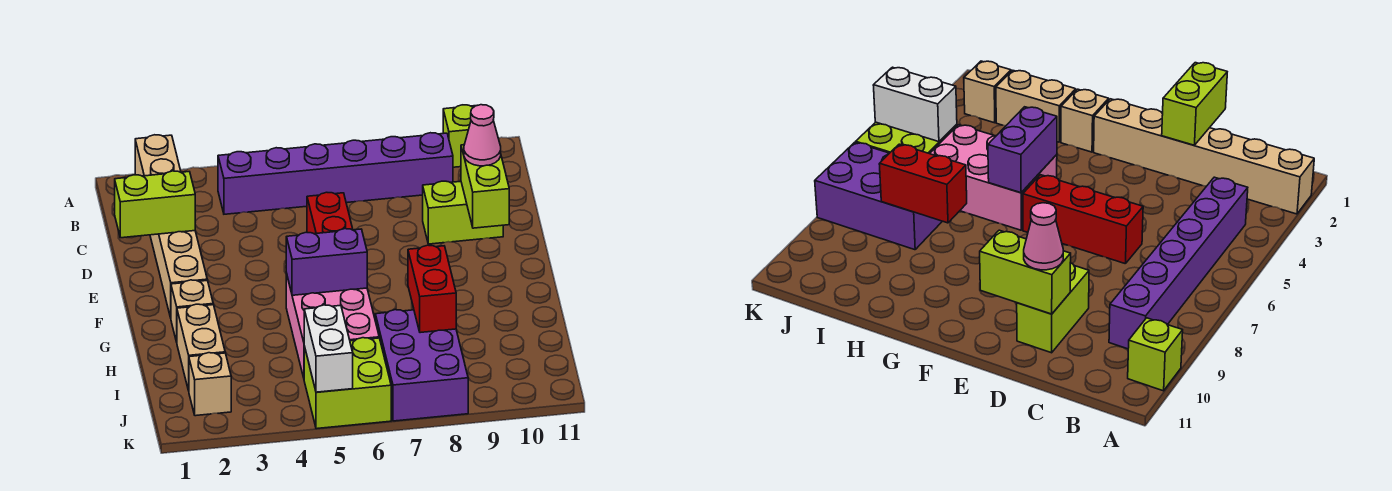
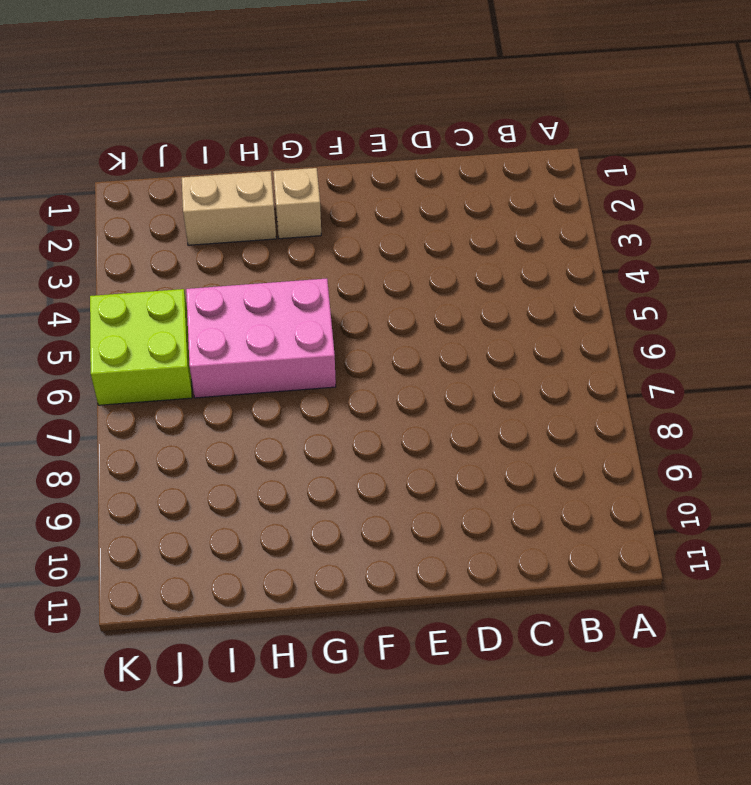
none -> tan brick A2:F2 level 1
none -> lime brick A10 level 1
none -> purple brick B4:B9 level 1

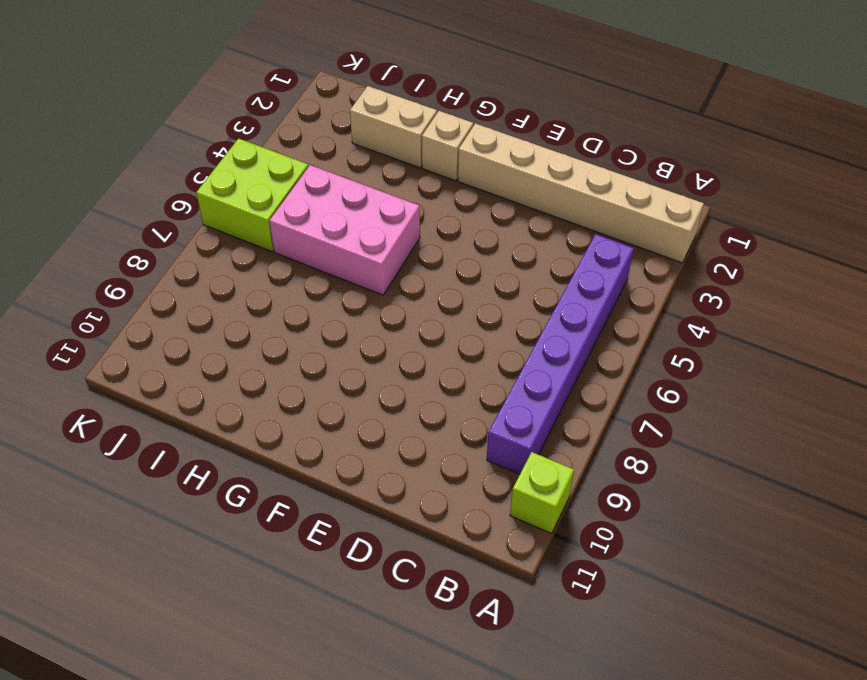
none -> red brick D6:F6 level 1
none -> lime brick D9:D10 level 1
none -> purple brick I7:K8 level 1

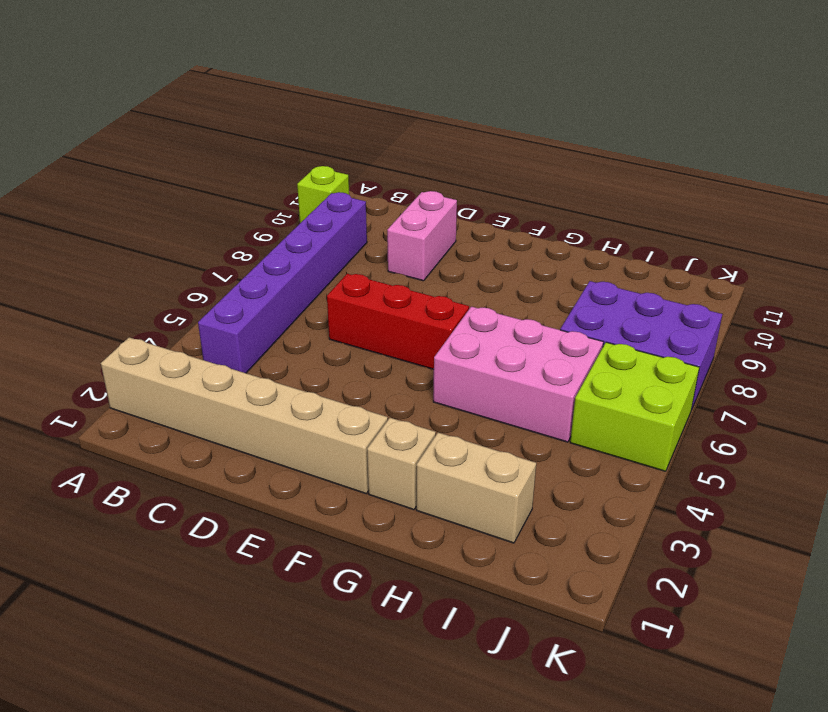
pink brick D9:D10 level 1 -> lime brick D9:D10 level 1
none -> tan brick J2 level 1
none -> lime brick D1:D2 level 2
none -> lime brick D10:E10 level 2

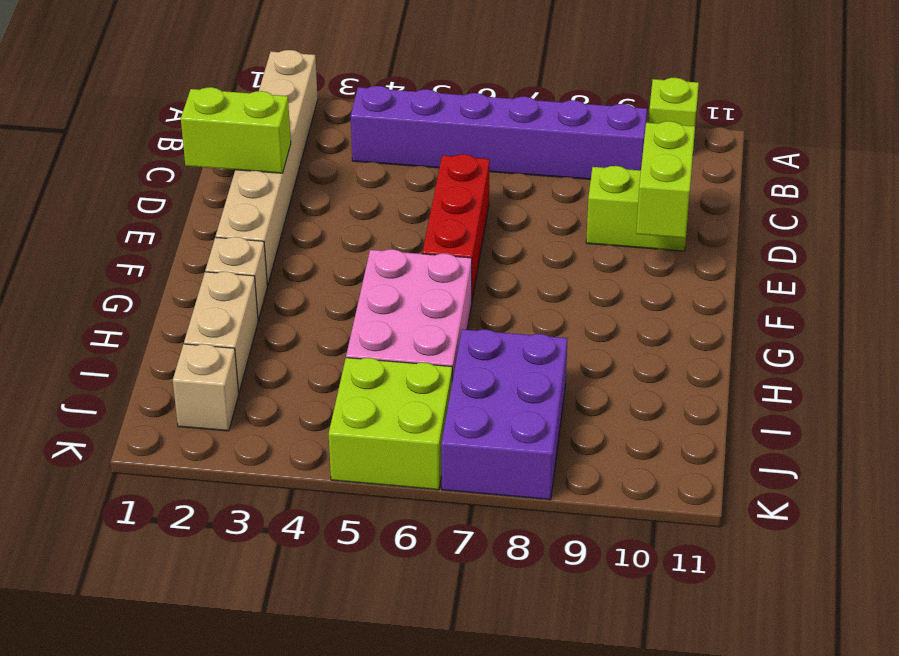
none -> purple brick G5:G6 level 2
none -> red brick H8:I8 level 2
none -> white brick J5:K5 level 2

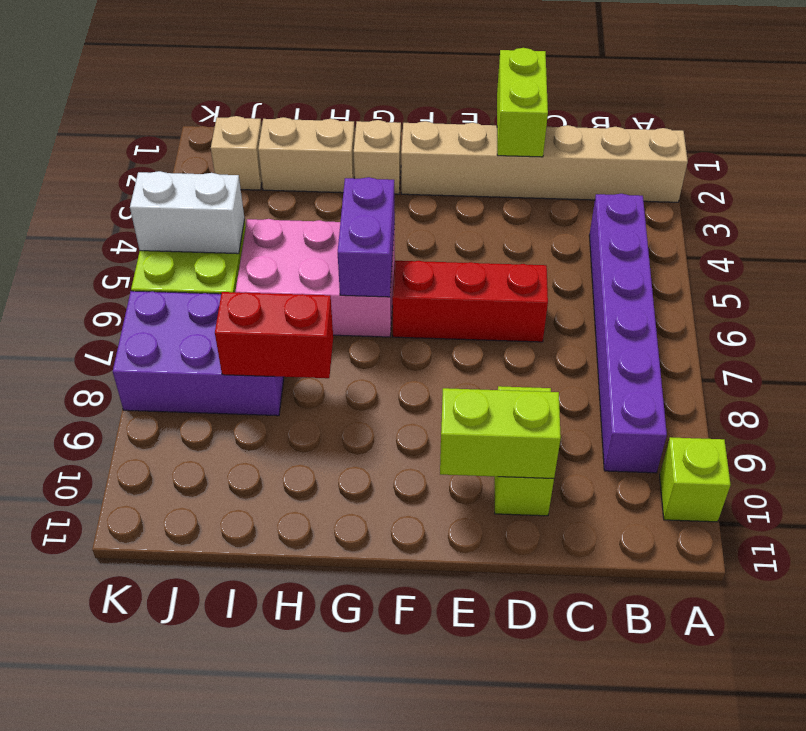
none -> pink cone D10 level 3

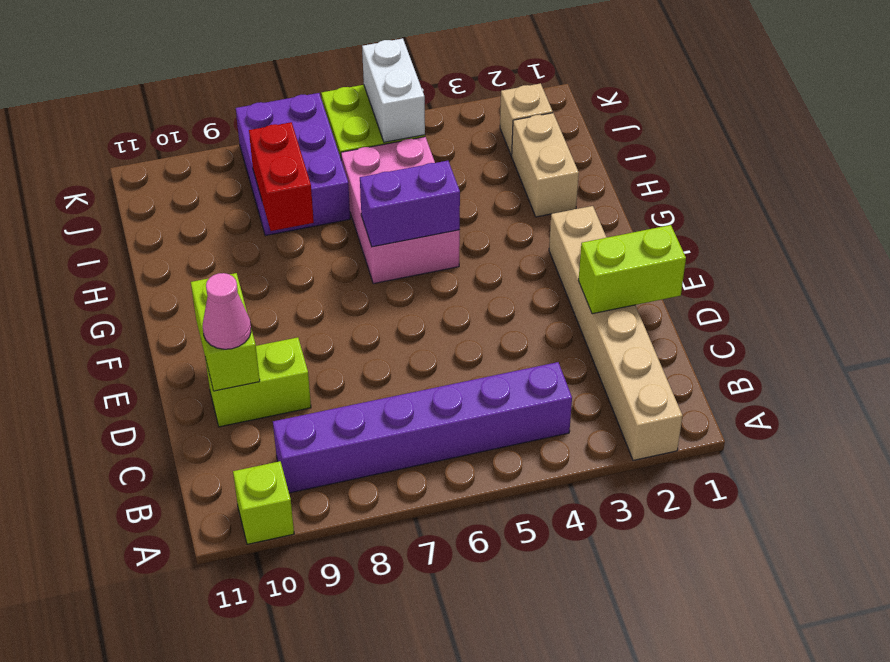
none -> red brick D6:F6 level 1
none -> tan brick G2 level 1

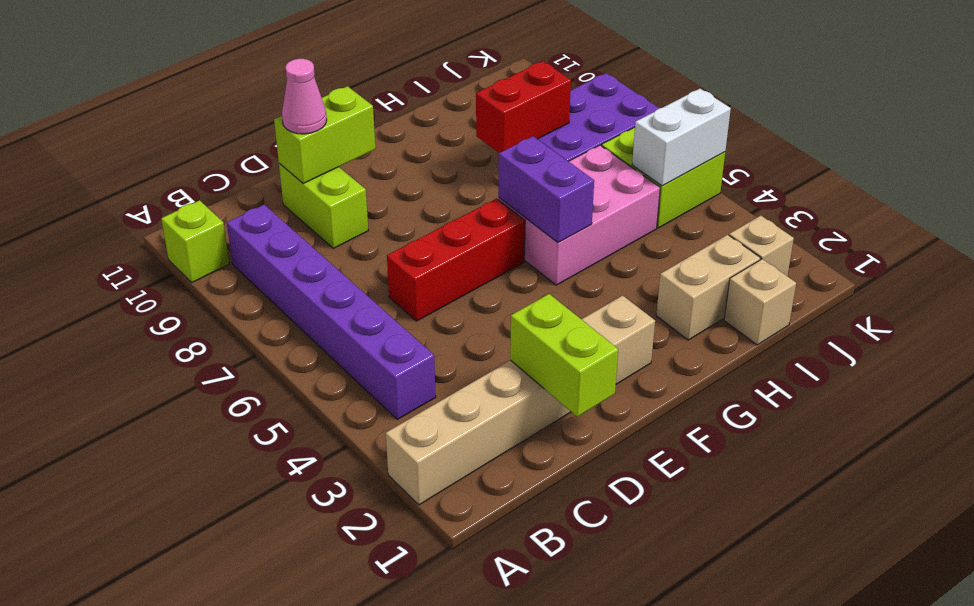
tan brick I1 level 1 -> tan brick G2 level 1

